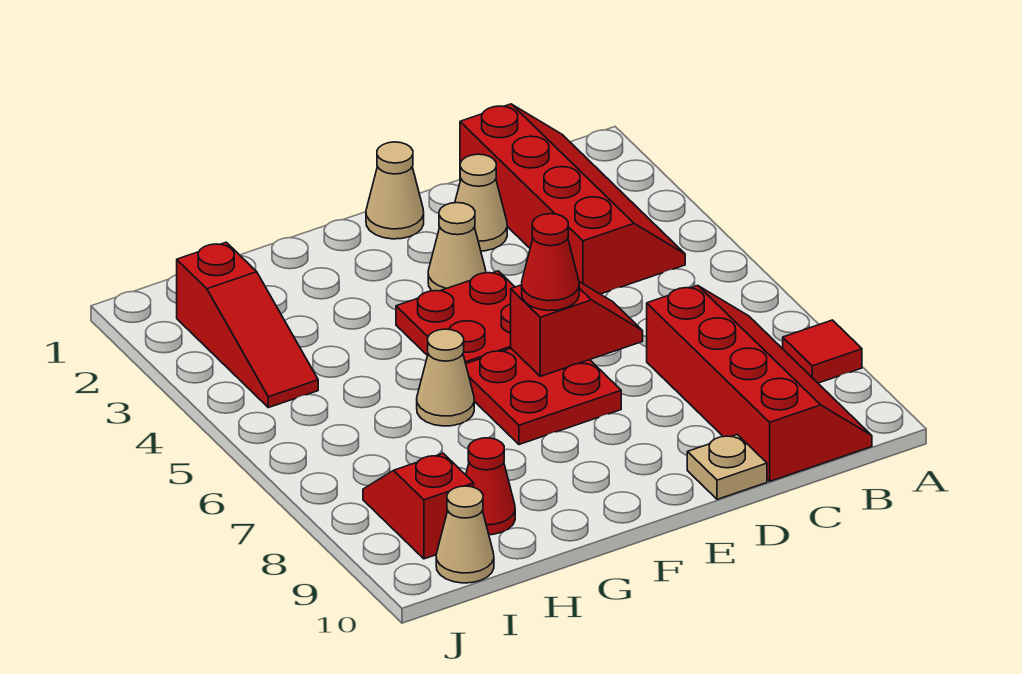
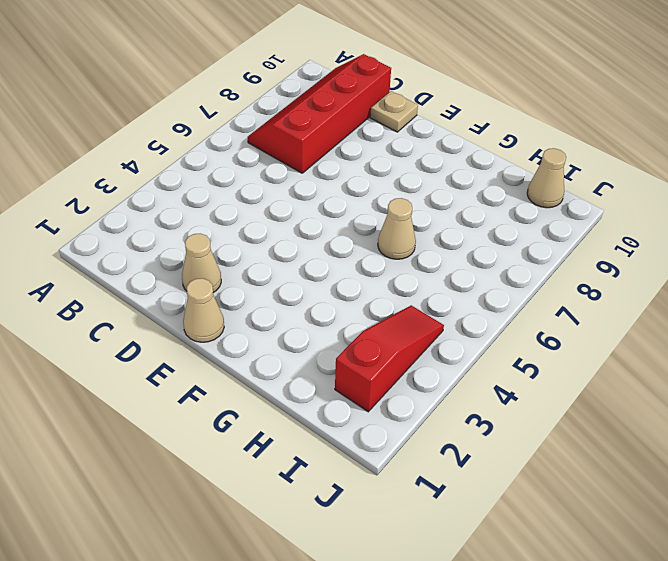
none -> red tile A8 level 1
none -> red slope B1:C4 level 1 top C
none -> tan cone E3 level 1

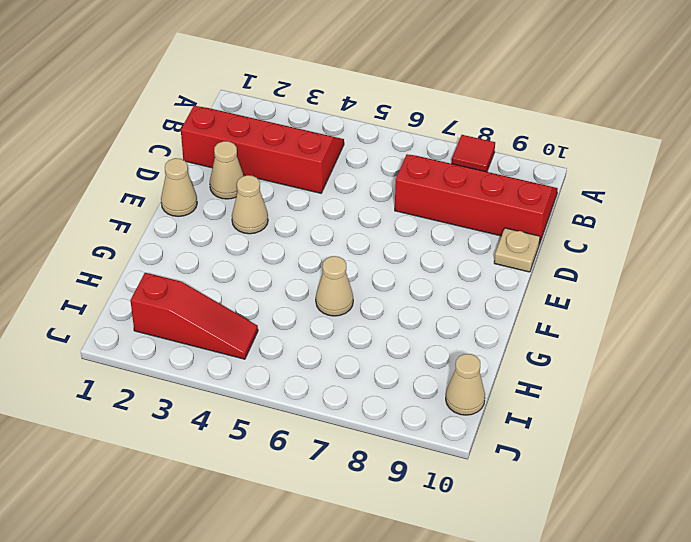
none -> red plate E4:F5 level 1
none -> red plate E6:F7 level 1
none -> red cone H9 level 1

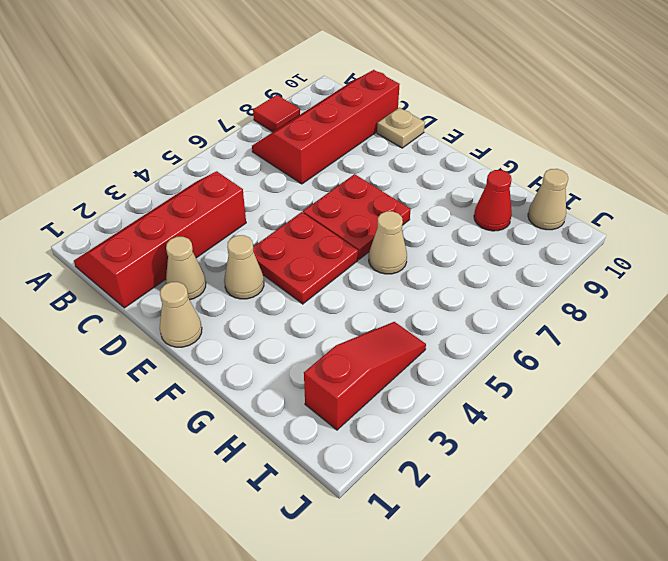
none -> red slope I8:I9 level 1 top 9
none -> red slope D6:E6 level 2 top E
none -> red cone E6 level 3

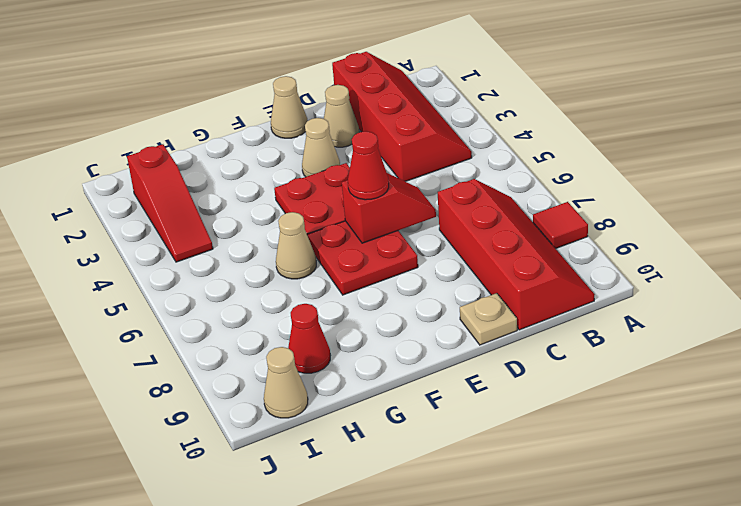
none -> red slope I8:I9 level 1 top 9

